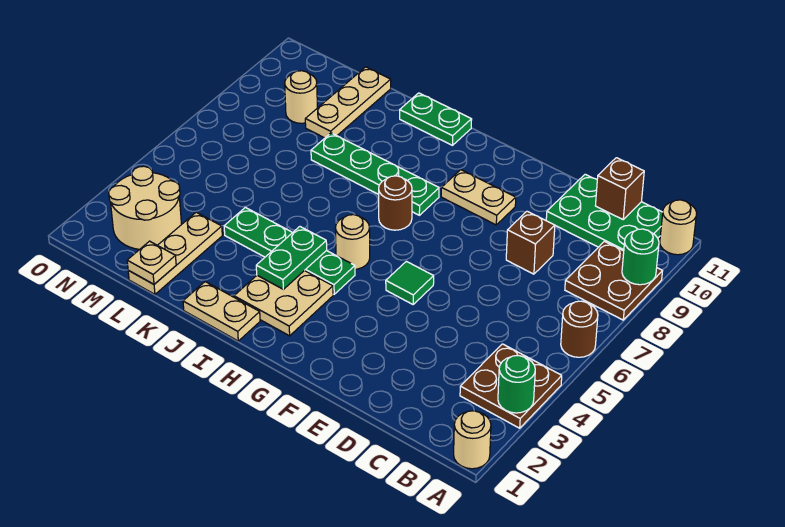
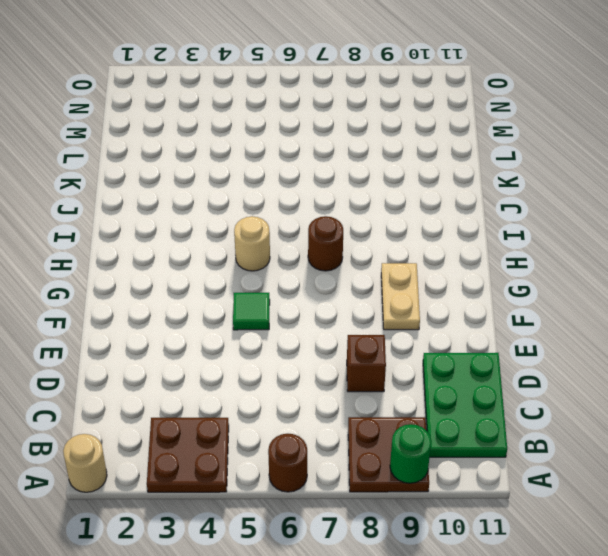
none -> tan round brick A11 level 1
none -> tan plate H2:I3 level 1
none -> green plate H4:K4 level 1

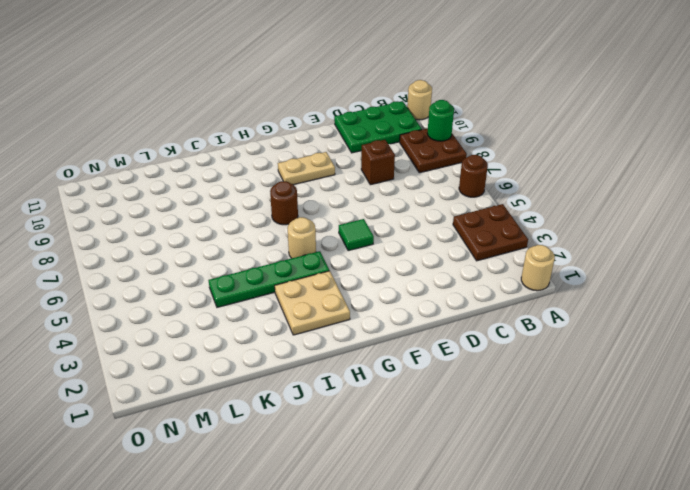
none -> green plate H8:K8 level 1
none -> tan plate I1:J1 level 1
none -> green plate I11:J11 level 1

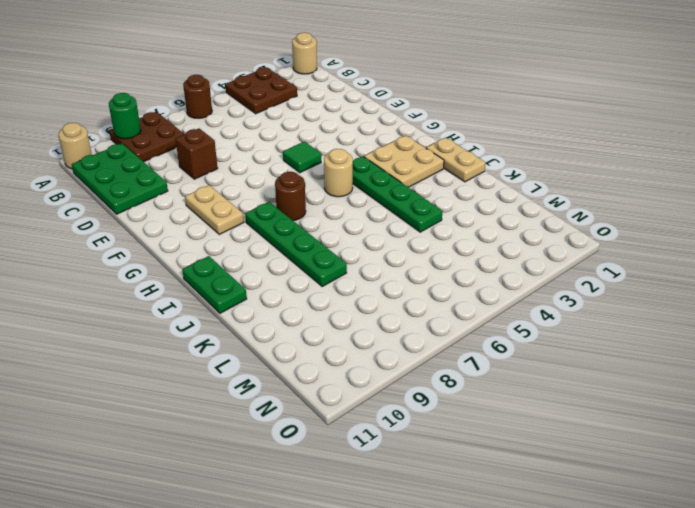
none -> tan plate L1:L3 level 1
none -> tan plate L9:L11 level 1
none -> tan round brick M2:N3 level 1

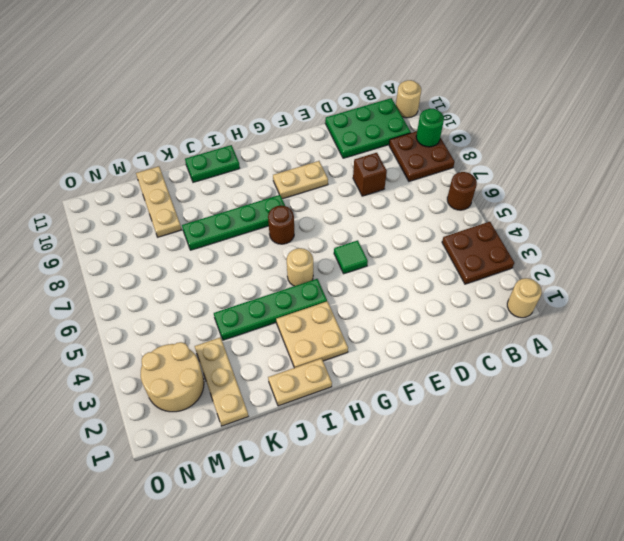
none -> tan round brick M9 level 1
none -> green round brick A3 level 2
none -> brown brick C11 level 2

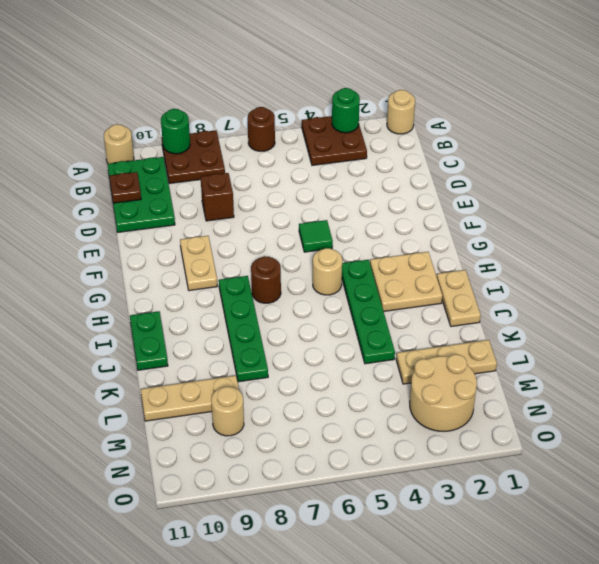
brown plate C11 level 2 -> brown brick C11 level 2
none -> green plate I3:I4 level 2
none -> tan plate L1 level 2

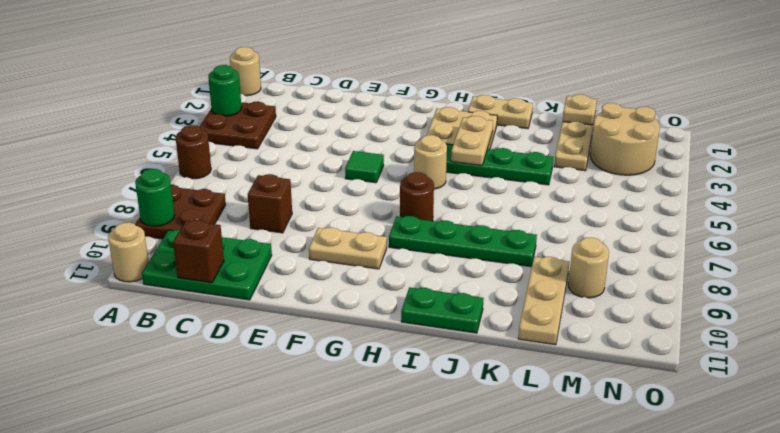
tan plate I3:I4 level 2 -> green plate I3:I4 level 2

